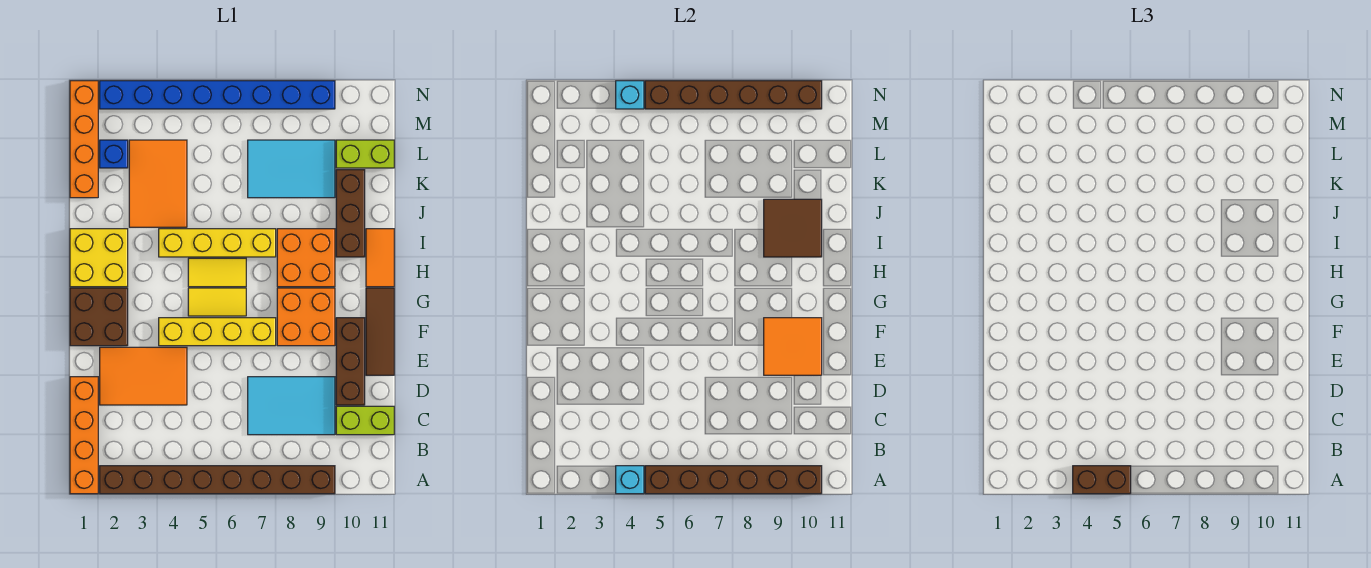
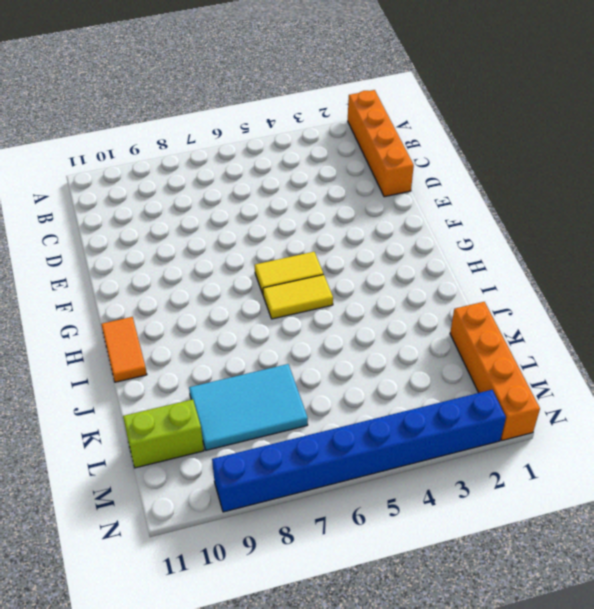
none -> brown brick A2:A9 level 1
none -> cyan tile C7:D9 level 1
none -> lime brick C10:C11 level 1
none -> orange tile D2:E4 level 1

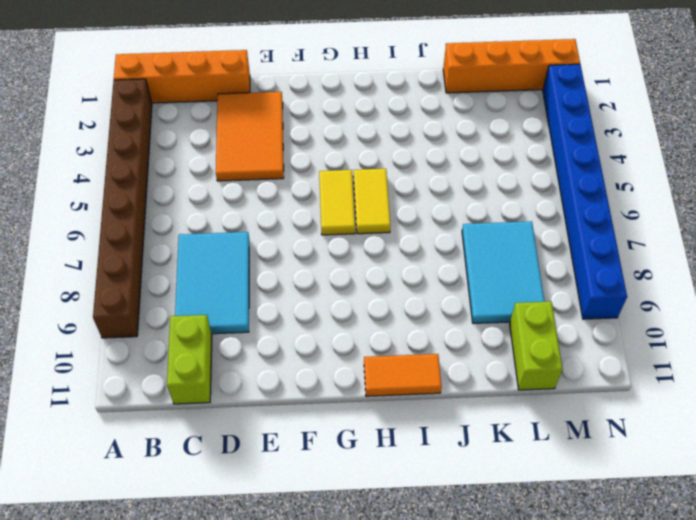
none -> brown brick D10:F10 level 1
none -> brown tile E11:G11 level 1
none -> brown brick F1:G2 level 1
none -> yellow brick F4:F7 level 1

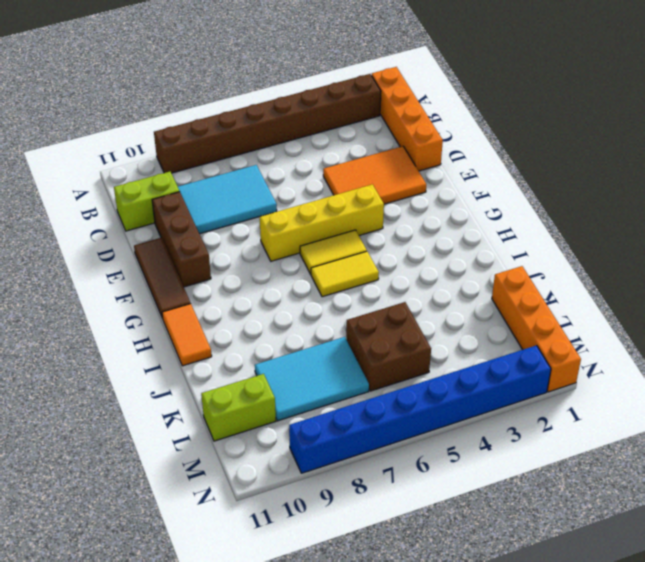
brown brick K5:L6 level 1 -> brown brick F1:G2 level 1
none -> orange brick F8:G9 level 1
none -> yellow brick H1:I2 level 1
none -> orange brick H8:I9 level 1
none -> yellow brick I4:I7 level 1

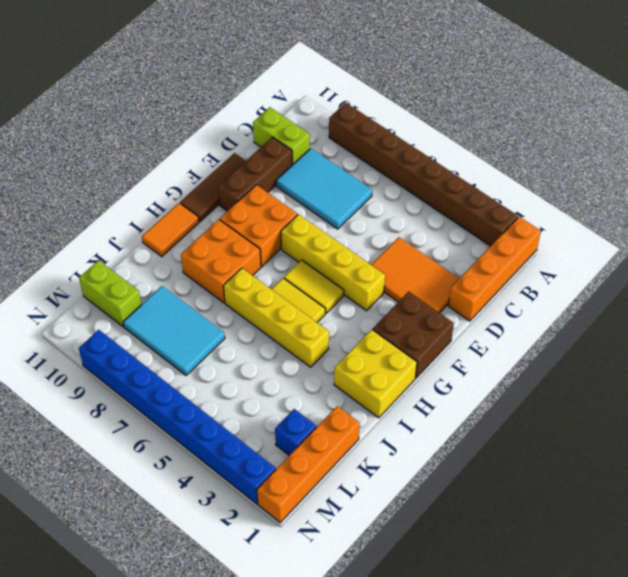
none -> brown brick I10:K10 level 1
none -> orange tile J3:L4 level 1
none -> cyan brick A4 level 2
none -> brown brick A5:A10 level 2

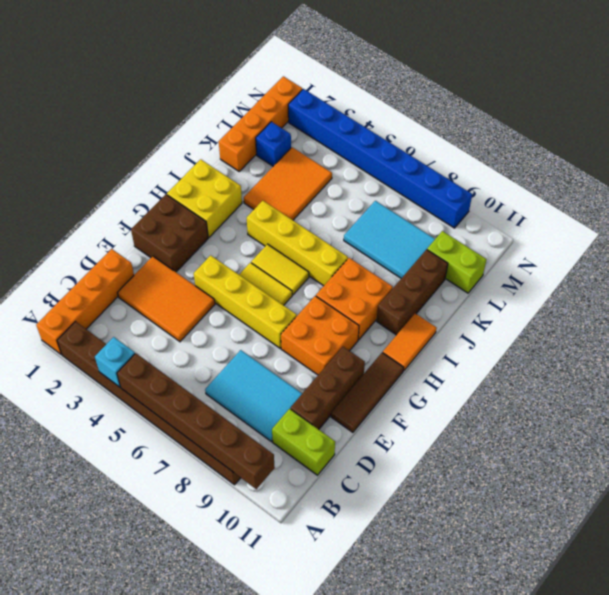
none -> orange tile E9:F10 level 2
none -> brown tile I9:J10 level 2
none -> cyan brick N4 level 2
none -> brown brick N5:N10 level 2

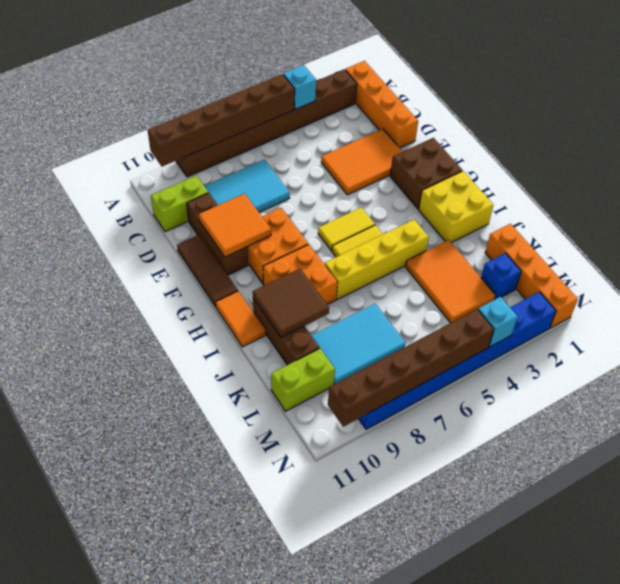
none -> yellow brick F4:F7 level 1
none -> brown brick A4:A5 level 3

